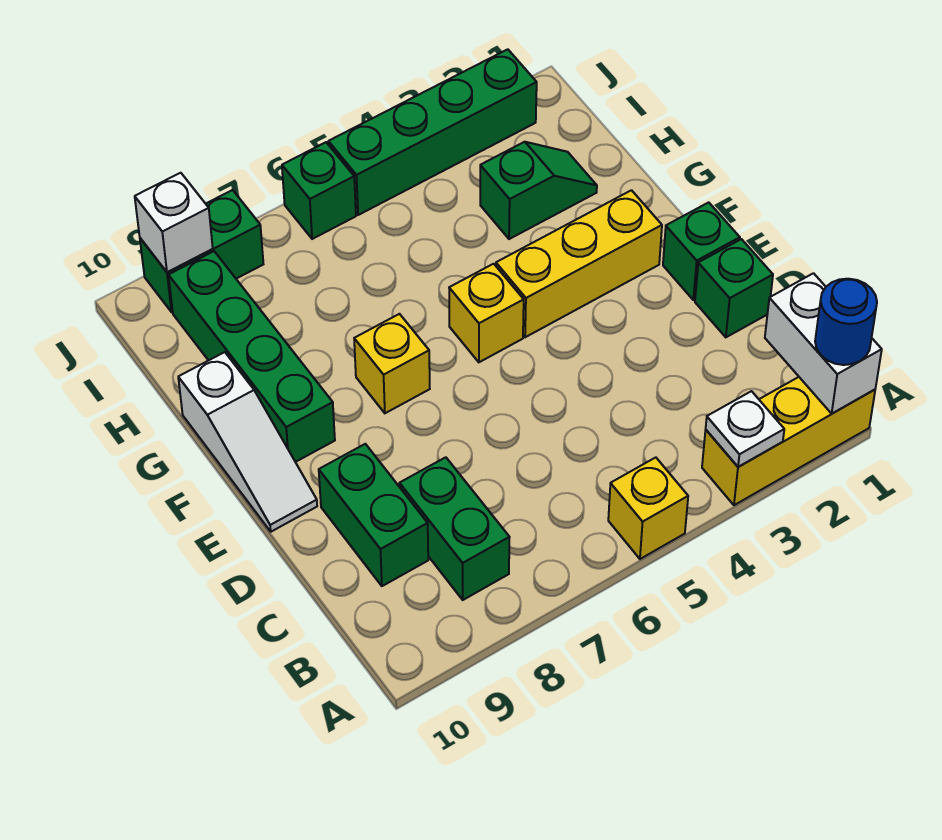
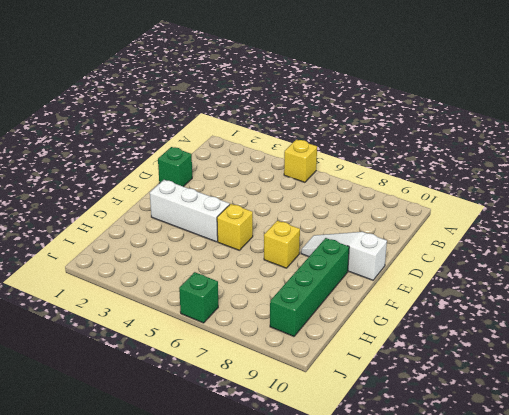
white slope E8:E10 level 1 top 10 -> white slope E10:G10 level 1 top G
white brick F2:F4 level 1 -> yellow brick F2:F4 level 1
none -> yellow brick A1:A3 level 1
none -> green brick B8:C8 level 1
none -> green brick C9:D9 level 1

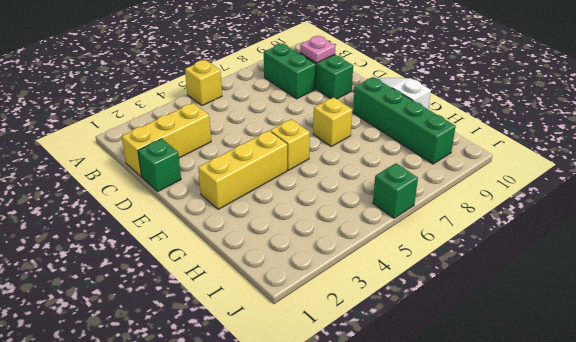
yellow brick C1:C3 level 1 -> yellow brick A1:A3 level 1
pink plate C9 level 2 -> none
none -> green brick E1 level 1
none -> green slope H2:H3 level 1 top 3
none -> green brick J2:J5 level 1

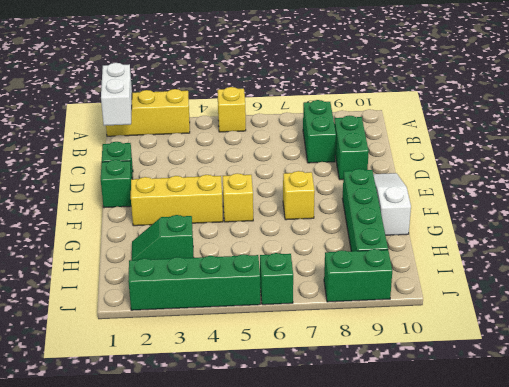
none -> white plate A3 level 2
none -> white brick J9 level 2
none -> blue round brick A1 level 3

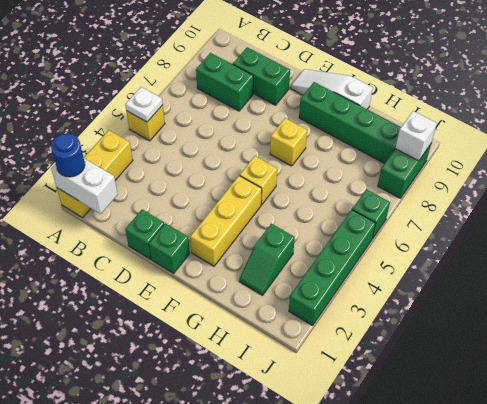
white plate A5 level 2 -> white plate A3 level 2

